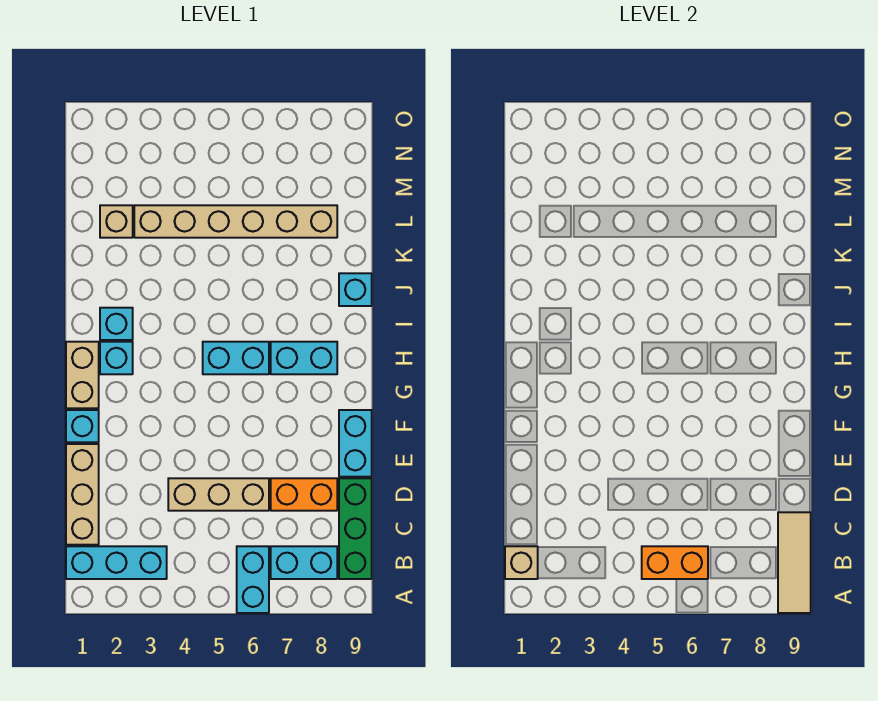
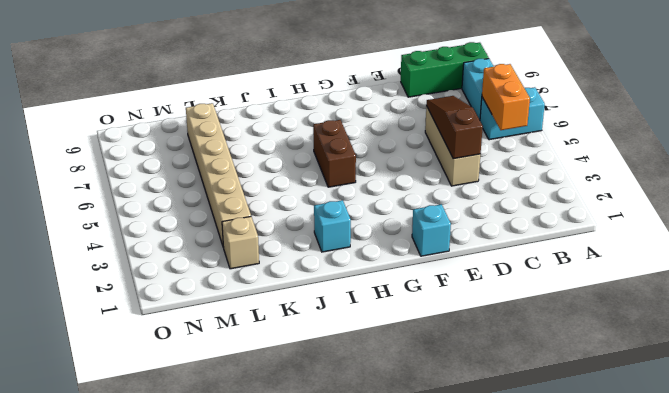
brown slope D4:D6 level 2 top 4 -> none
brown brick H5:H6 level 1 -> cyan brick H5:H6 level 1
none -> cyan brick B1:B3 level 1
none -> tan brick C1:E1 level 1
none -> orange brick D7:D8 level 1

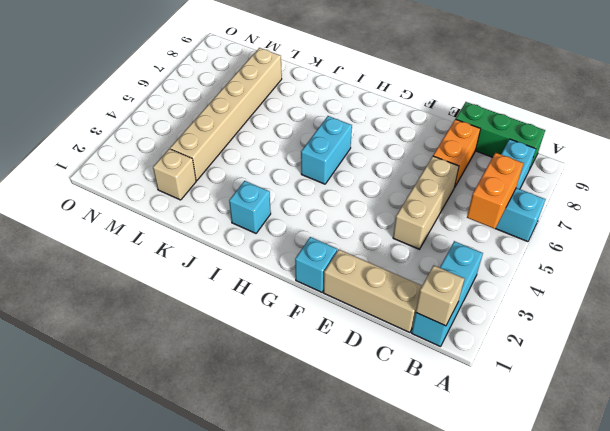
none -> cyan brick E9:F9 level 1
none -> tan brick G1:H1 level 1
none -> cyan brick H2 level 1

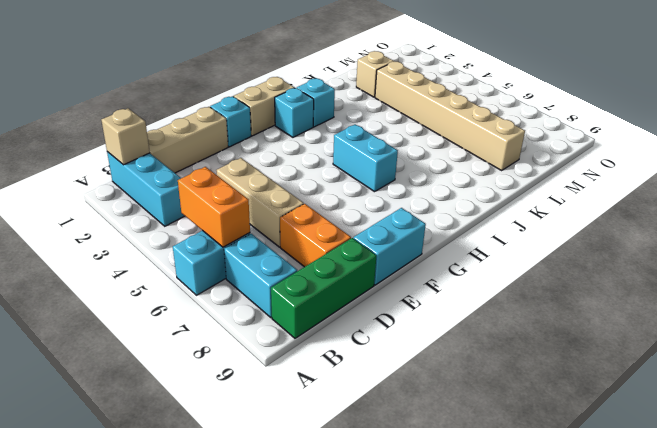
none -> cyan brick H7:H8 level 1
none -> cyan brick J9 level 1
none -> tan tile A9:C9 level 2

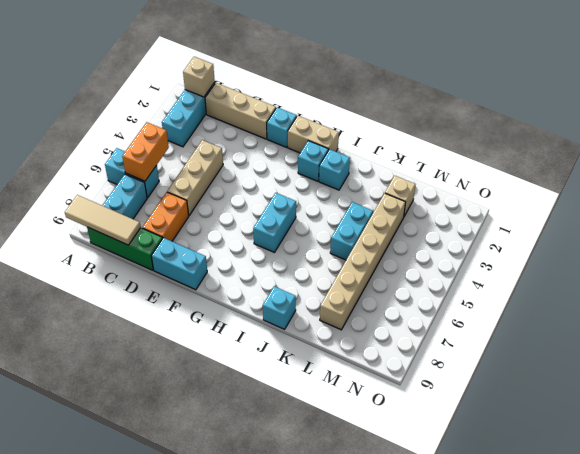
cyan brick K4:K5 level 1 -> cyan brick H7:H8 level 1

